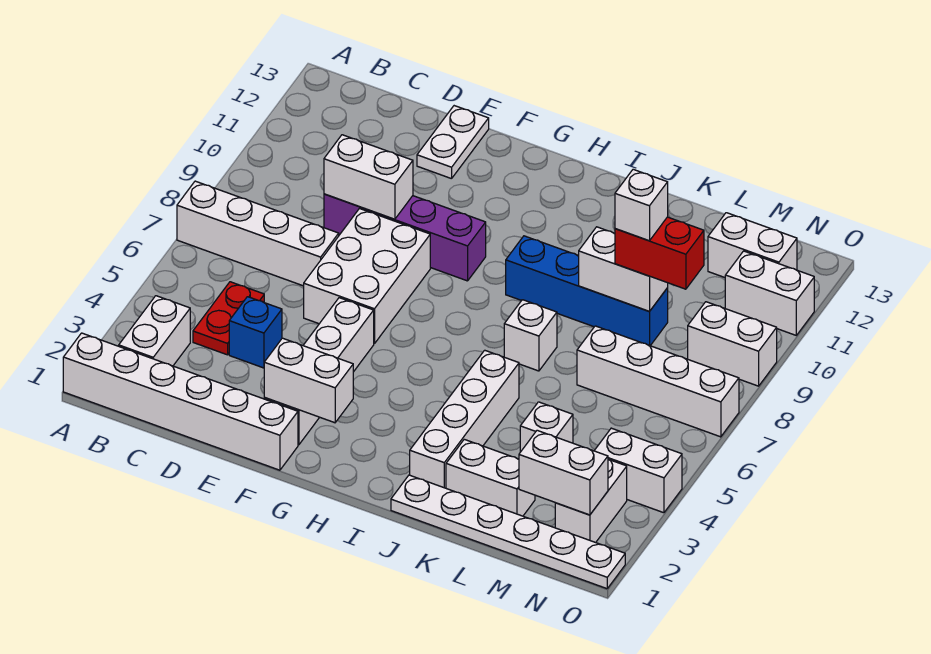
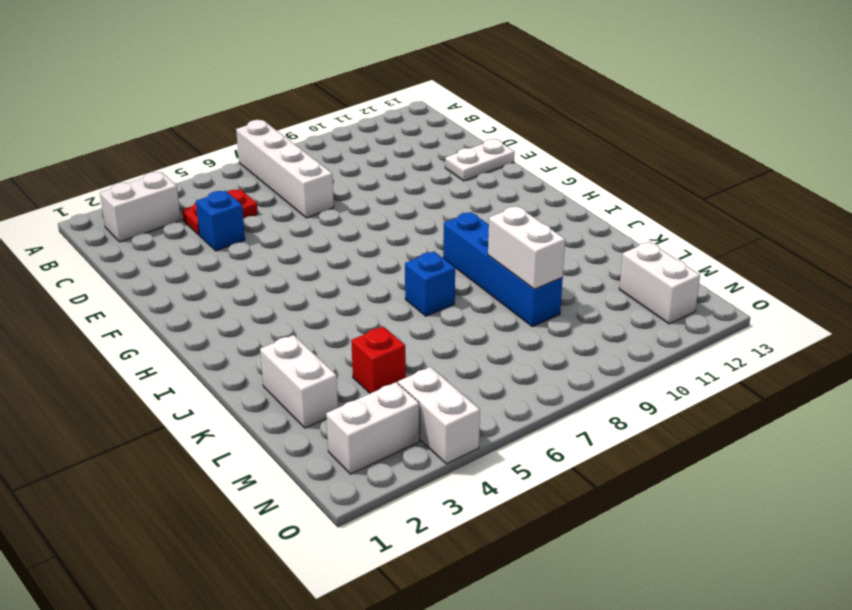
blue brick J7 level 1 -> white brick J7 level 1
red brick L4 level 1 -> white brick L4 level 1
none -> white brick A1:F1 level 1
none -> purple brick D9:G9 level 1
none -> white brick E6:F8 level 1

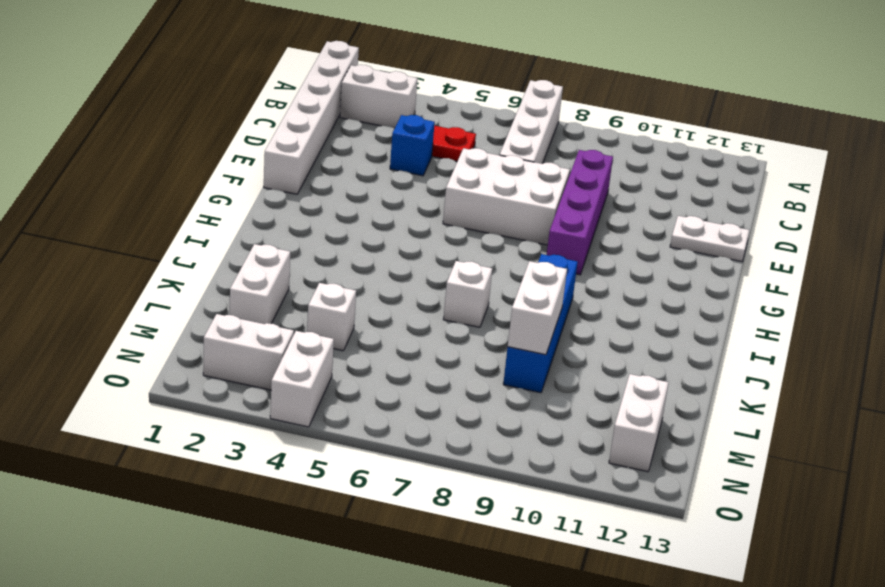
none -> white brick F2:F5 level 1
none -> white plate J1:O1 level 1
none -> white brick J2:J5 level 1

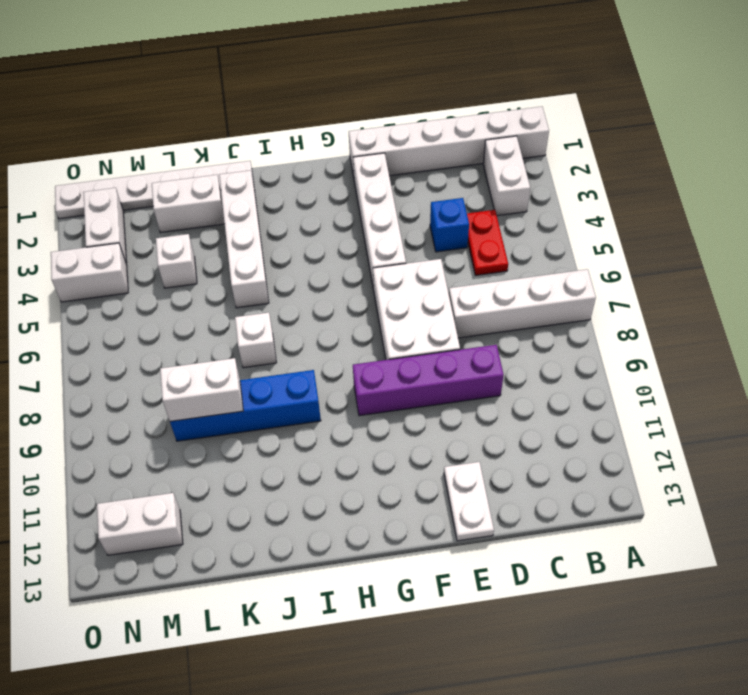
none -> white brick L7:O7 level 1
none -> white brick N9:O9 level 1
none -> white brick N11:O11 level 1

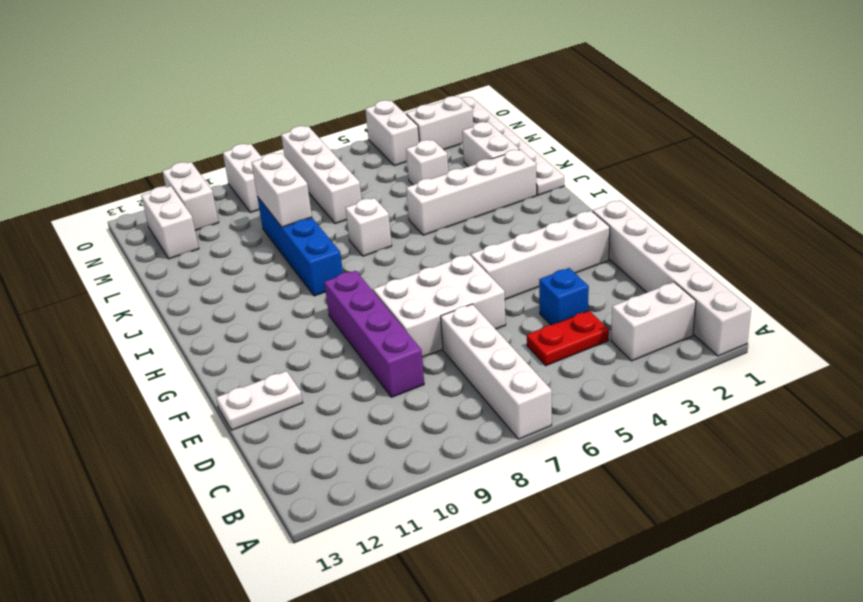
none -> white brick D9:E9 level 2
none -> white brick F2:G2 level 2
none -> white brick M2:N2 level 2

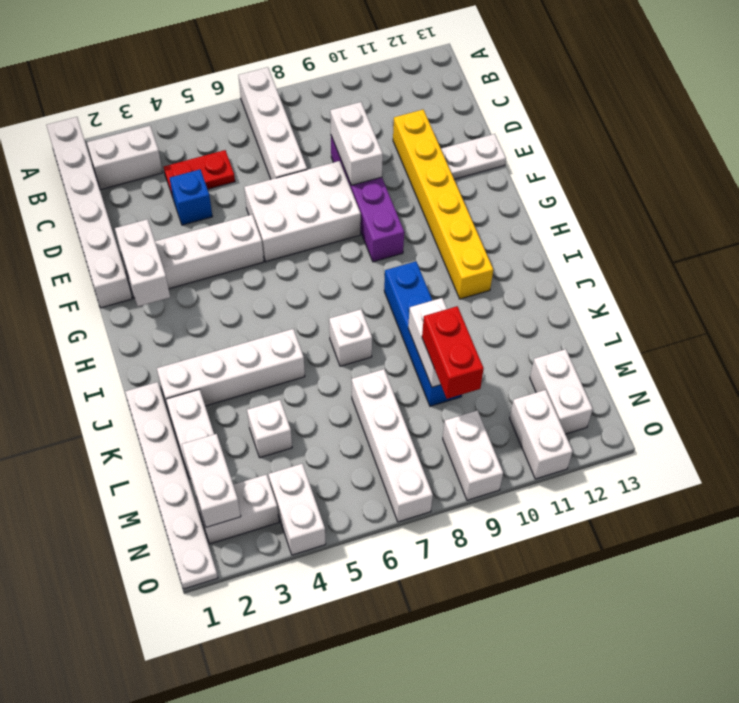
yellow brick D11:I11 level 1 -> none
none -> white brick L9 level 4

